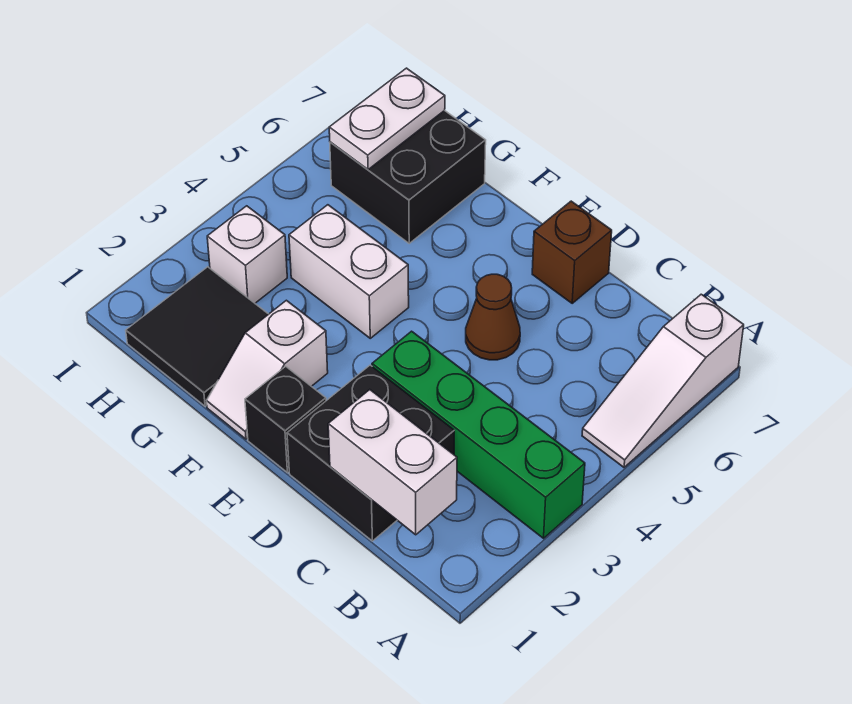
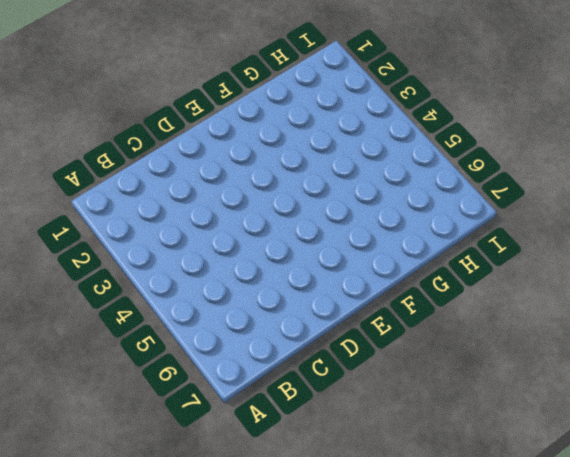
none -> green brick A3:D3 level 1
none -> white slope A5:A7 level 1 top 7
none -> black brick C1:D2 level 1

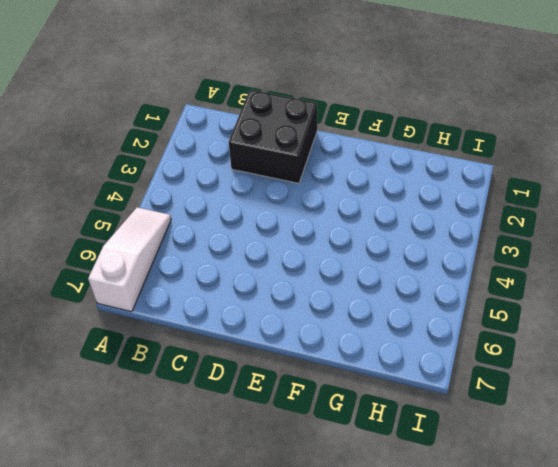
none -> green brick A3:D3 level 1
none -> brown cone D5 level 1
none -> brown brick D7 level 1

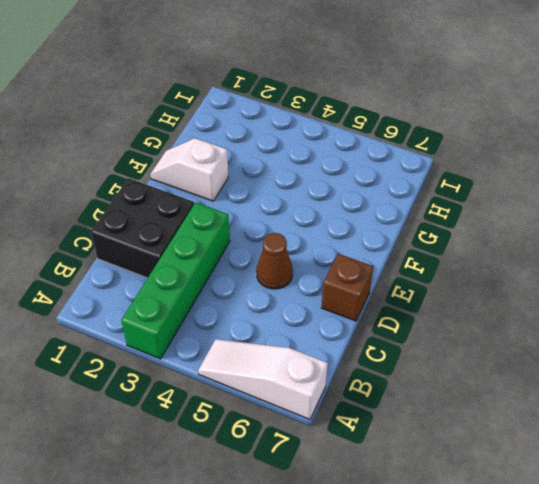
none -> black brick E1 level 1
none -> white brick F4:G4 level 1
none -> black tile G1:H2 level 1

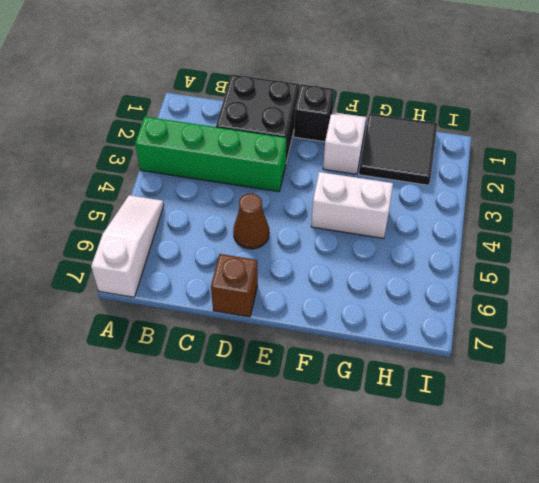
none -> black brick G6:H7 level 1
none -> white brick H3 level 1
none -> white brick B1:C1 level 2

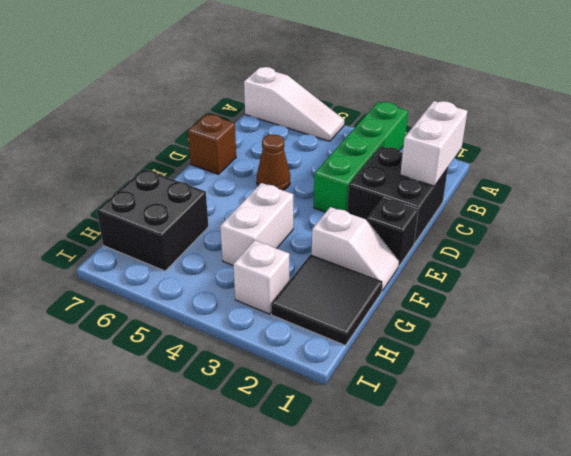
none -> white plate H6:H7 level 2

